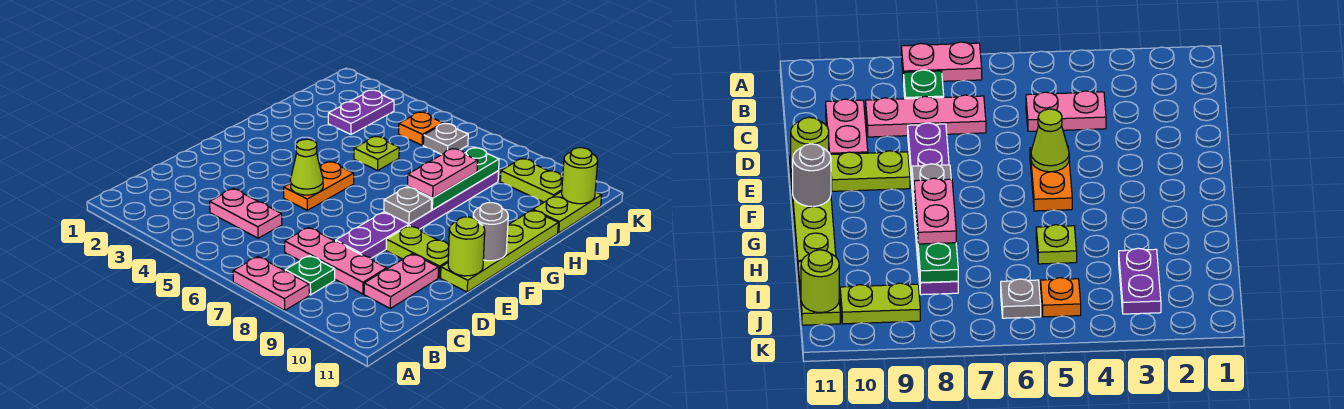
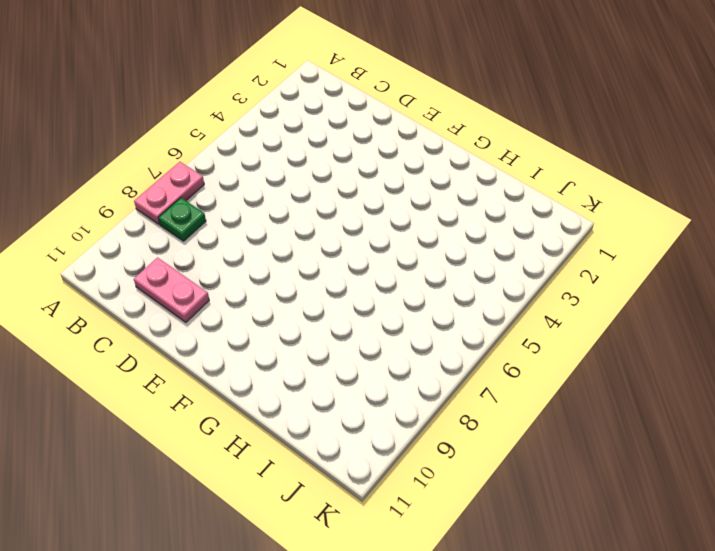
none -> pink plate C4:C5 level 1
none -> pink plate C7:C9 level 1
none -> purple plate D8:I8 level 1

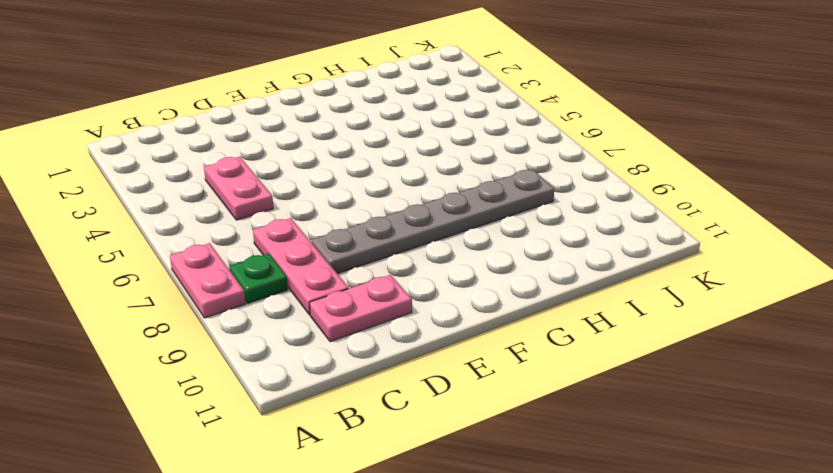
grey plate D8:I8 level 1 -> purple plate D8:I8 level 1
none -> orange plate E5:F5 level 1
none -> lime plate E9:E10 level 1
none -> lime plate E11:H11 level 1

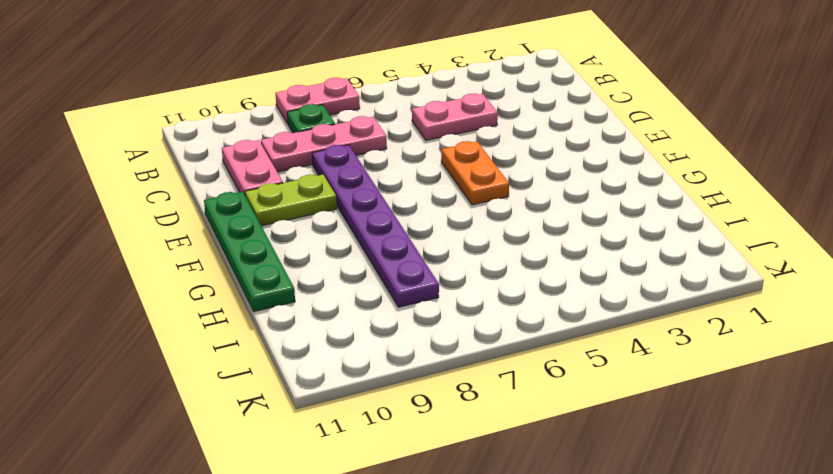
green plate E11:H11 level 1 -> lime plate E11:H11 level 1
none -> lime plate H5 level 1
none -> purple plate I3:J3 level 1
none -> lime plate I11:J11 level 1

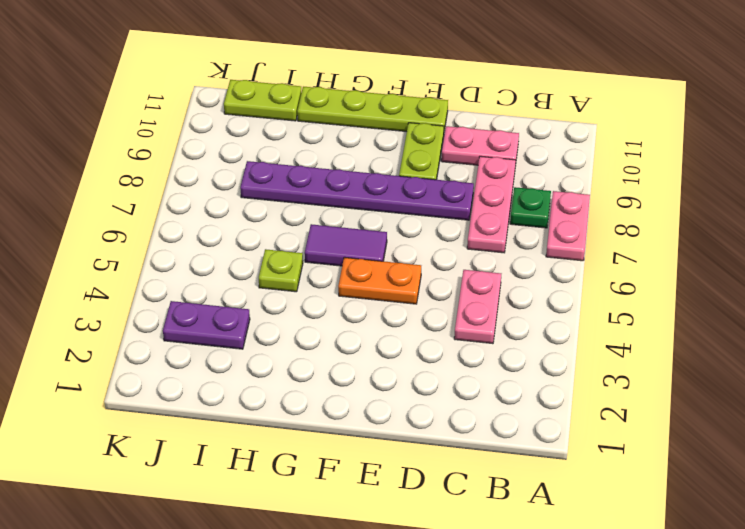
purple tile F6:G6 level 1 -> none
none -> orange plate J5 level 1
none -> grey plate J6 level 1
none -> lime plate J9:J10 level 1

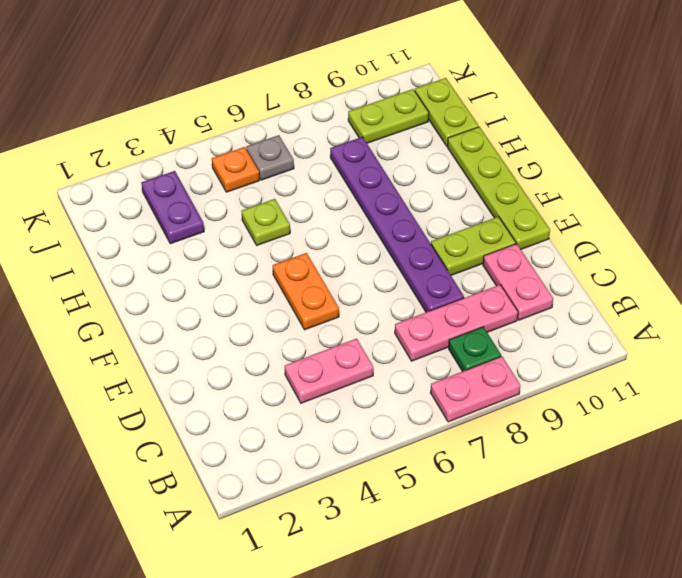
none -> lime cone E5 level 2
none -> lime round brick E11 level 2
none -> grey plate F8 level 2

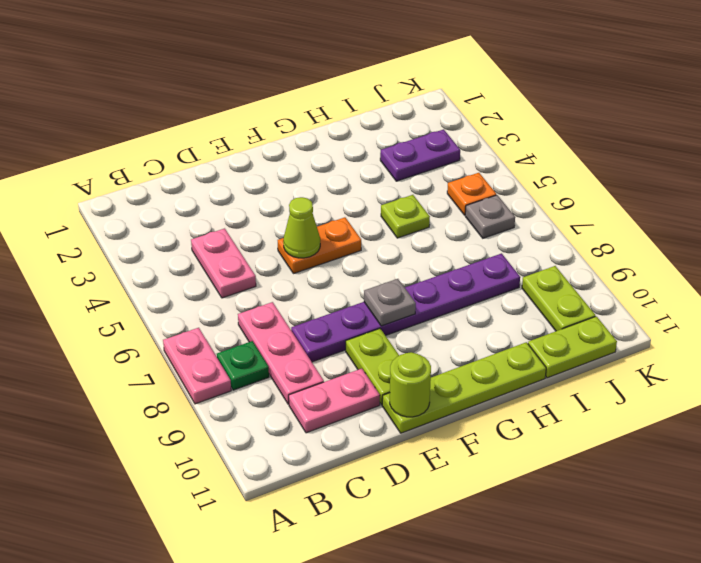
none -> grey round brick F11 level 2
none -> green plate G8:I8 level 2
none -> lime round brick J11 level 2

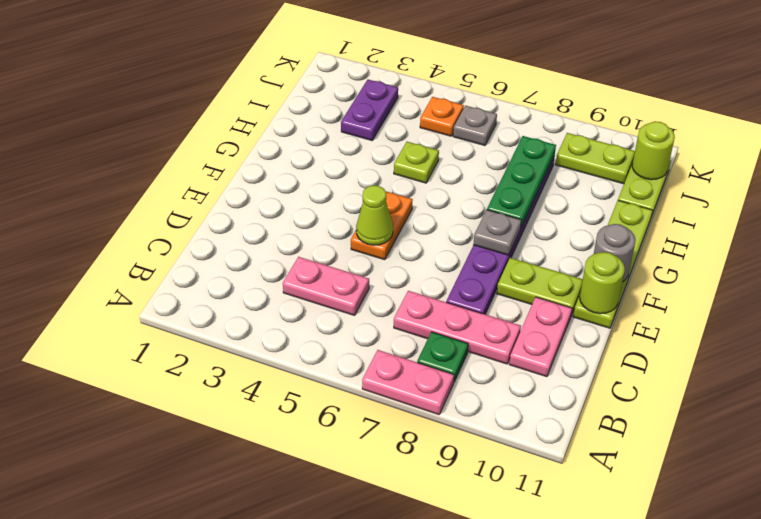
none -> pink plate G8:H8 level 3

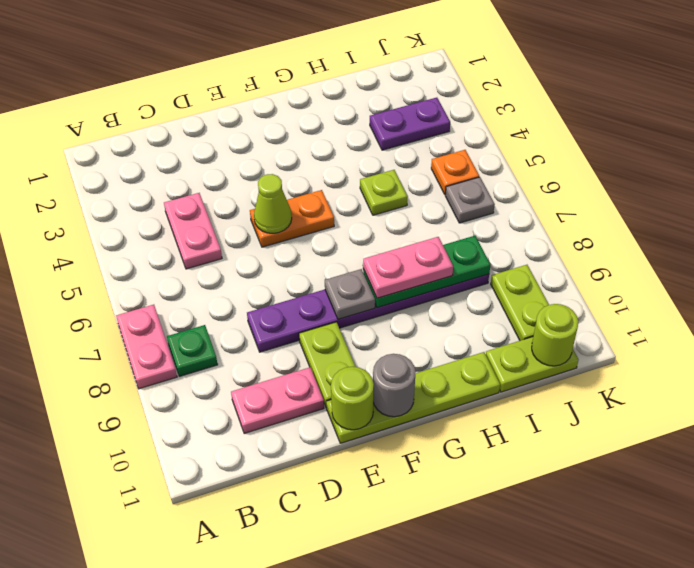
none -> pink plate C7:C9 level 1

